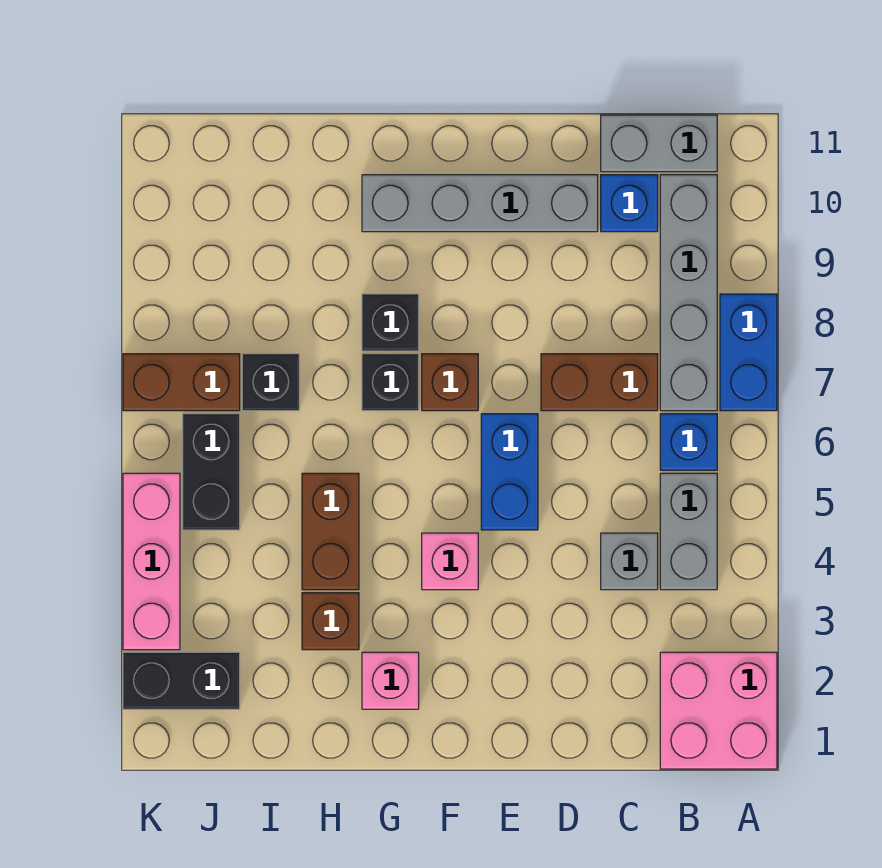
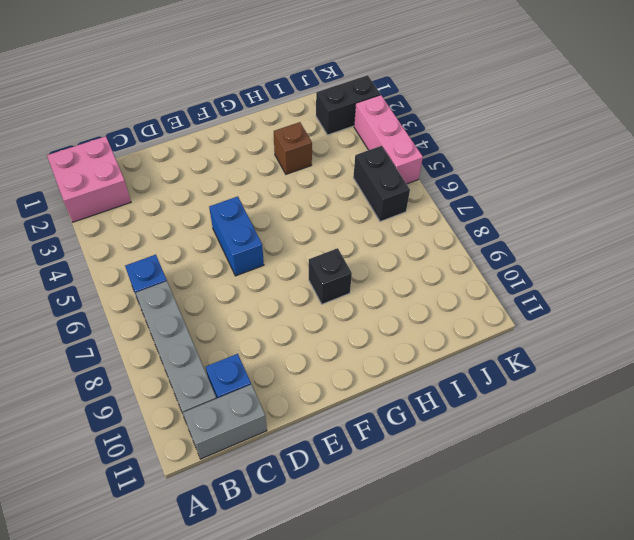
none -> blue brick A7:A8 level 1
none -> grey brick B4:B5 level 1
none -> grey brick C4 level 1

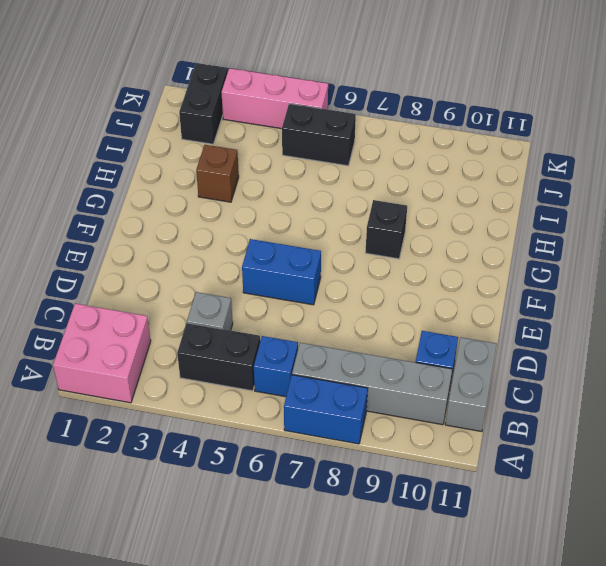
black brick B4:B5 level 1 -> grey brick B4:B5 level 1
none -> brown brick C7:D7 level 1
none -> grey brick D10:G10 level 1
none -> pink brick F4 level 1

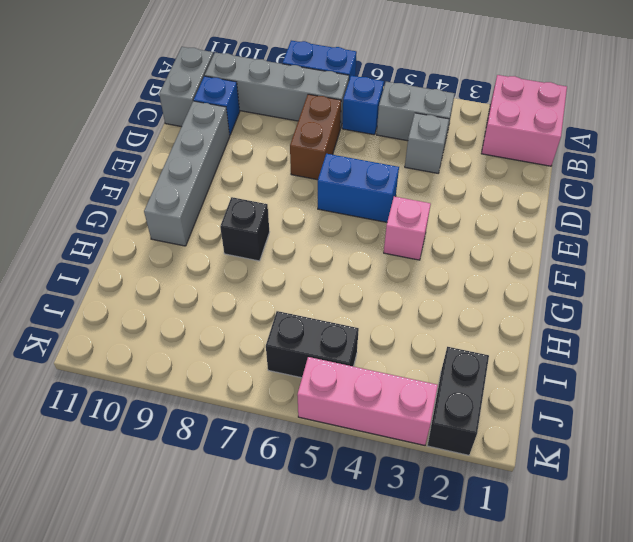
none -> brown brick F7 level 1
none -> pink brick G2 level 1
none -> black brick G7 level 1

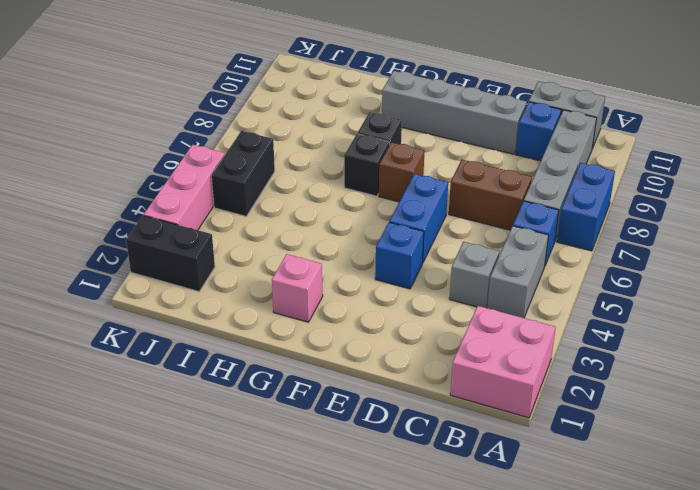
blue brick E4 level 1 -> none
none -> pink brick F4 level 1
none -> brown brick H3 level 1
none -> brown brick H4:H5 level 1

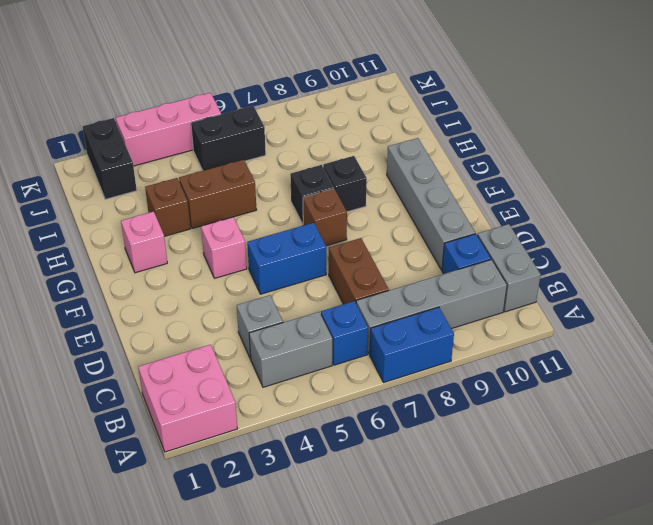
none -> black brick I7 level 1
none -> brown brick J7:K7 level 1

